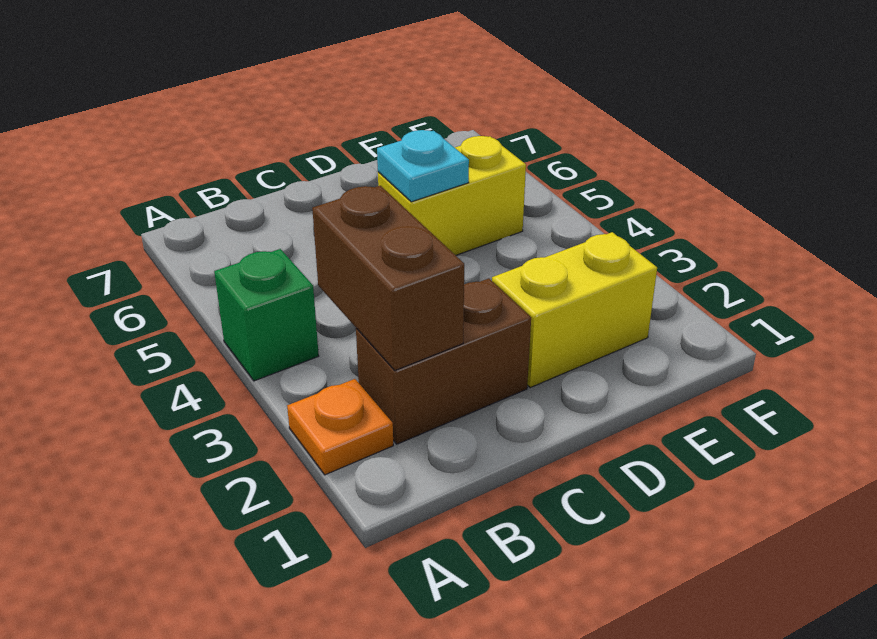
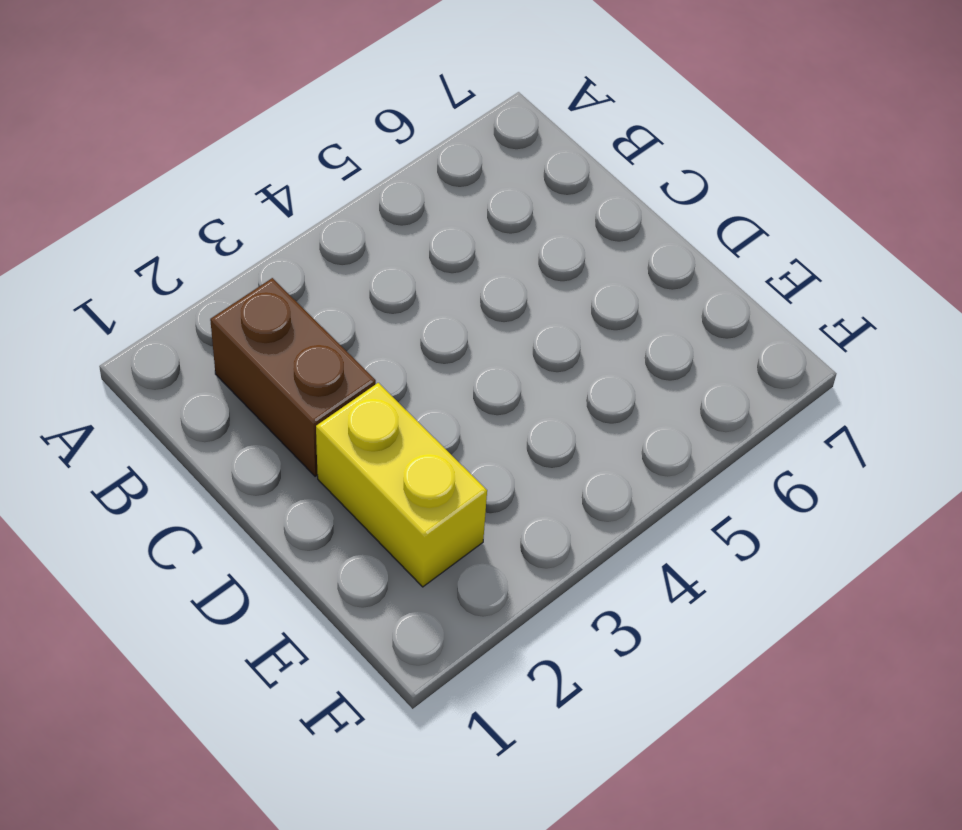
none -> orange plate A2 level 1
none -> green brick A4 level 1

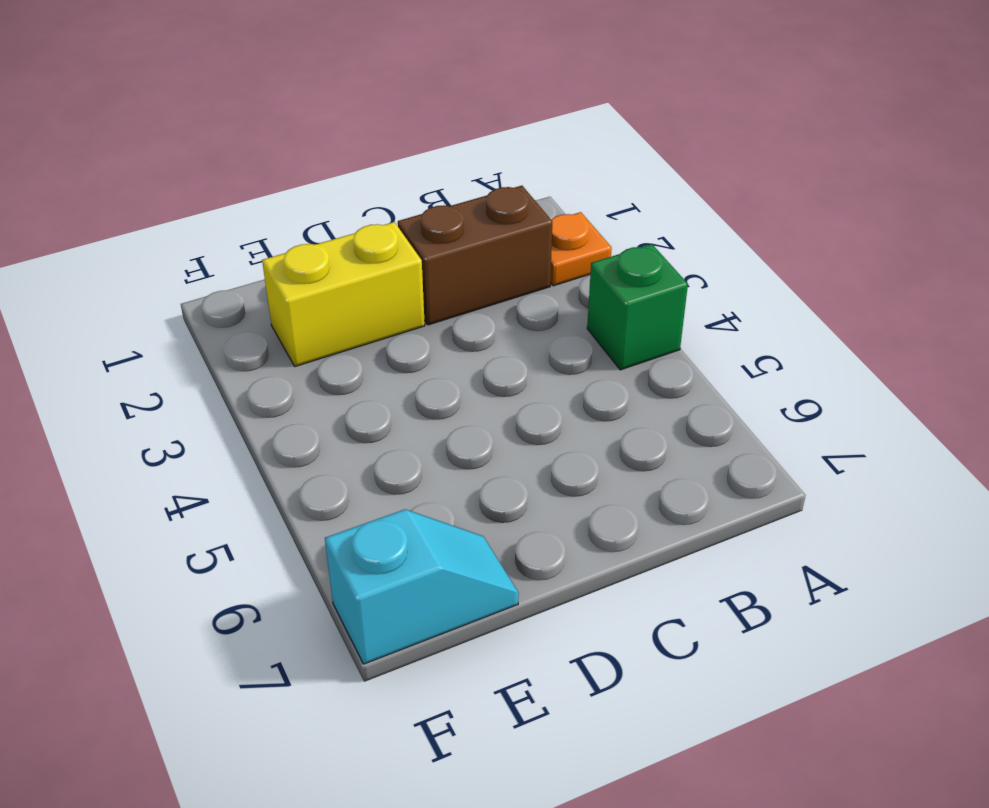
cyan slope E7:F7 level 1 top F -> none
none -> yellow brick D5:E5 level 1
none -> brown brick B2:B3 level 2

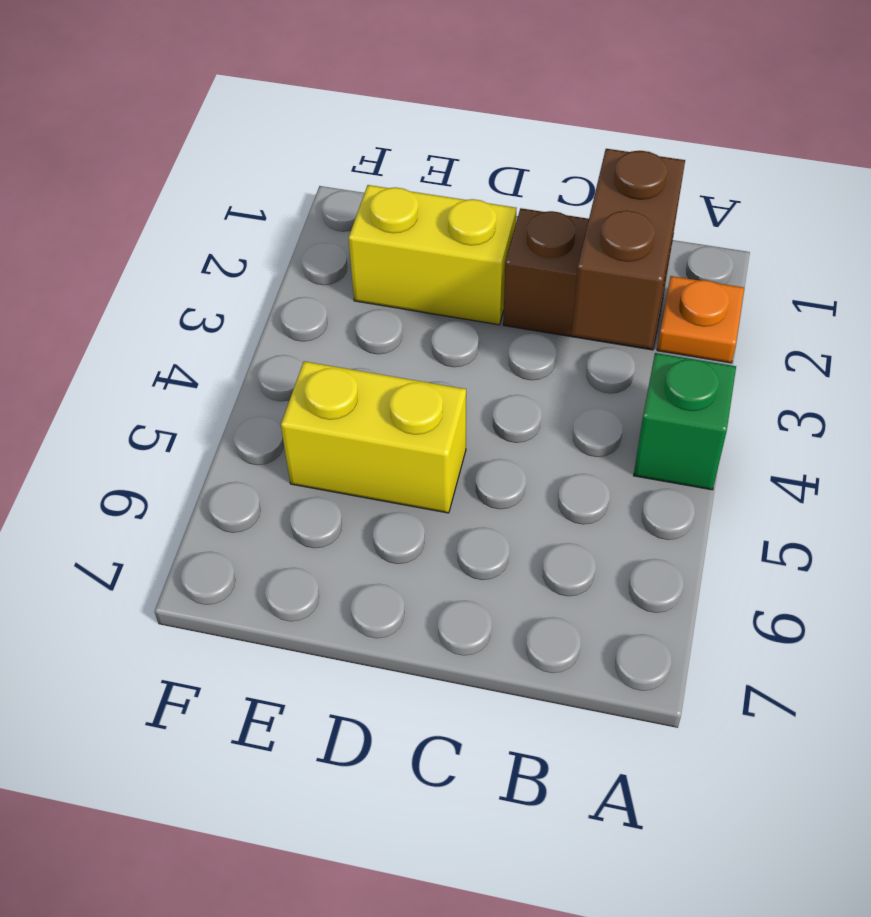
none -> cyan plate D5 level 2

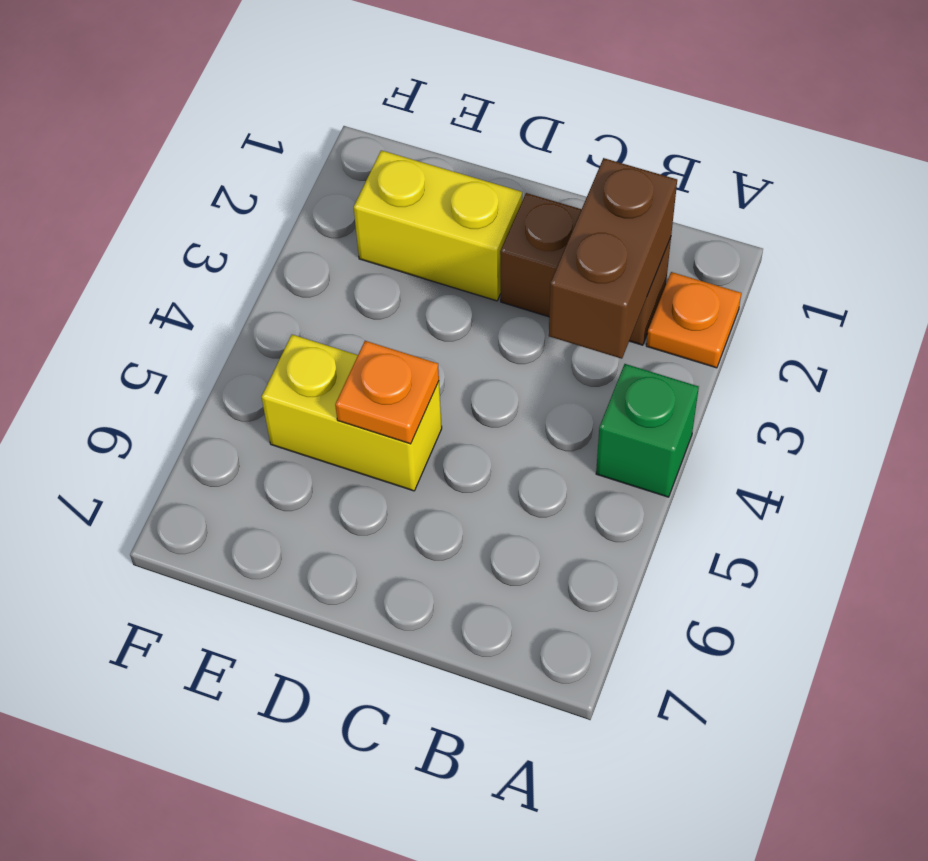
orange plate D5 level 2 -> cyan plate D5 level 2

